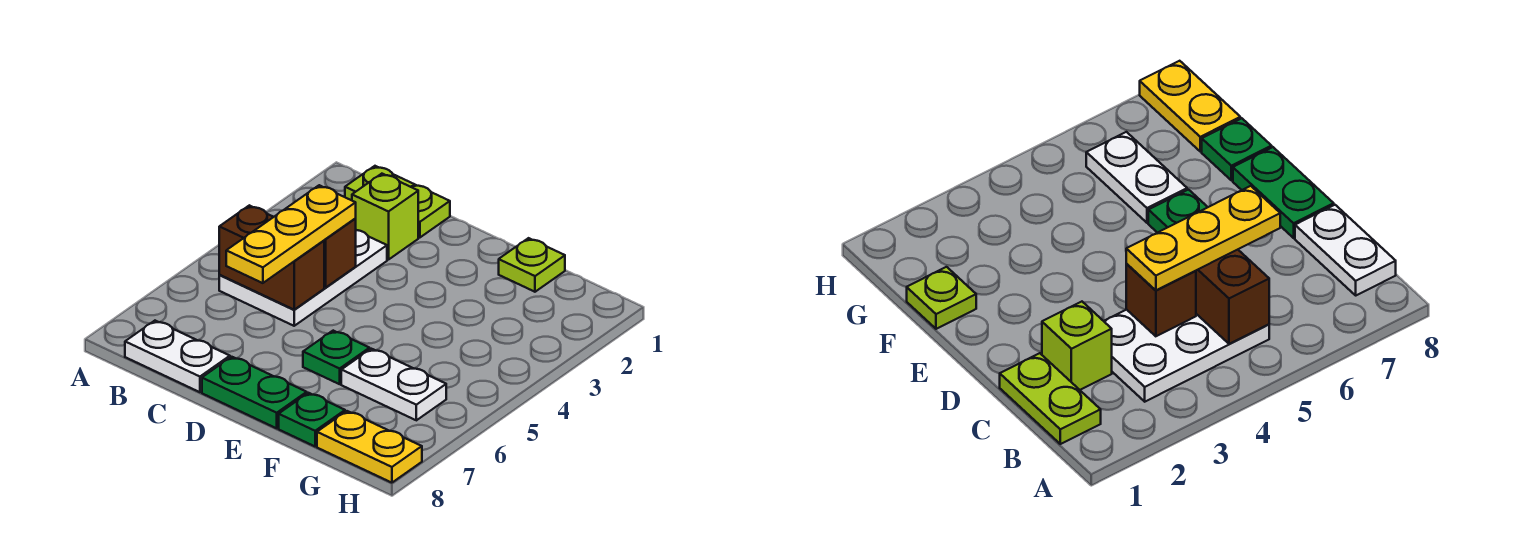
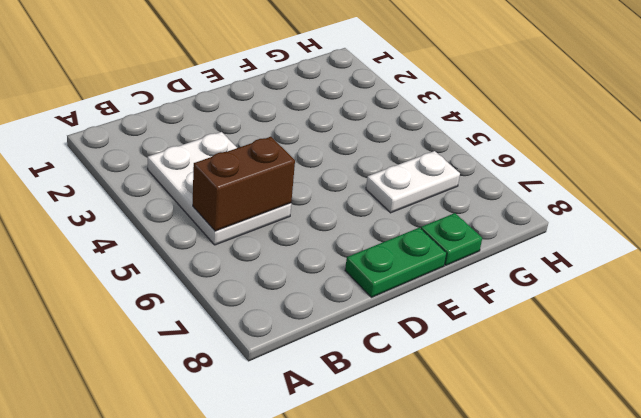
none -> lime plate B1:C1 level 1
none -> white plate B8:C8 level 1
none -> lime brick C2 level 1

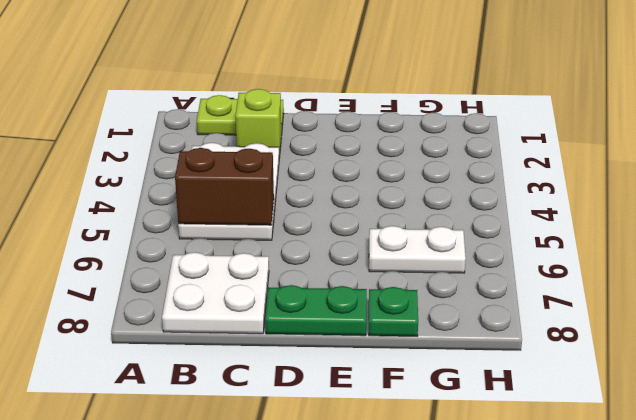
white plate B7:C8 level 1 -> white plate B8:C8 level 1
none -> green plate E6 level 1
none -> lime plate F1 level 1
none -> yellow plate G8:H8 level 1

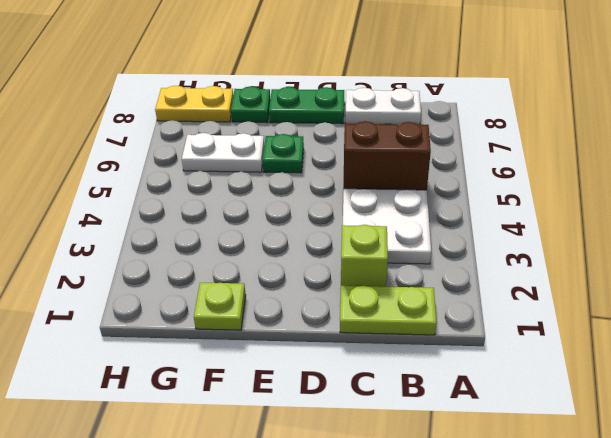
none -> brown brick C4 level 2
none -> yellow plate C4:C6 level 3

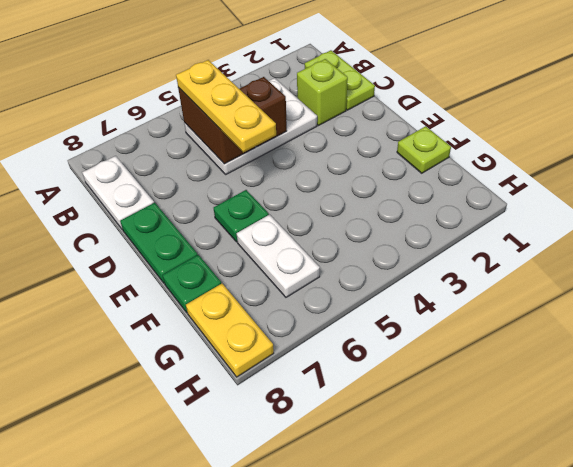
yellow plate B5:D5 level 3 -> yellow plate C4:C6 level 3

